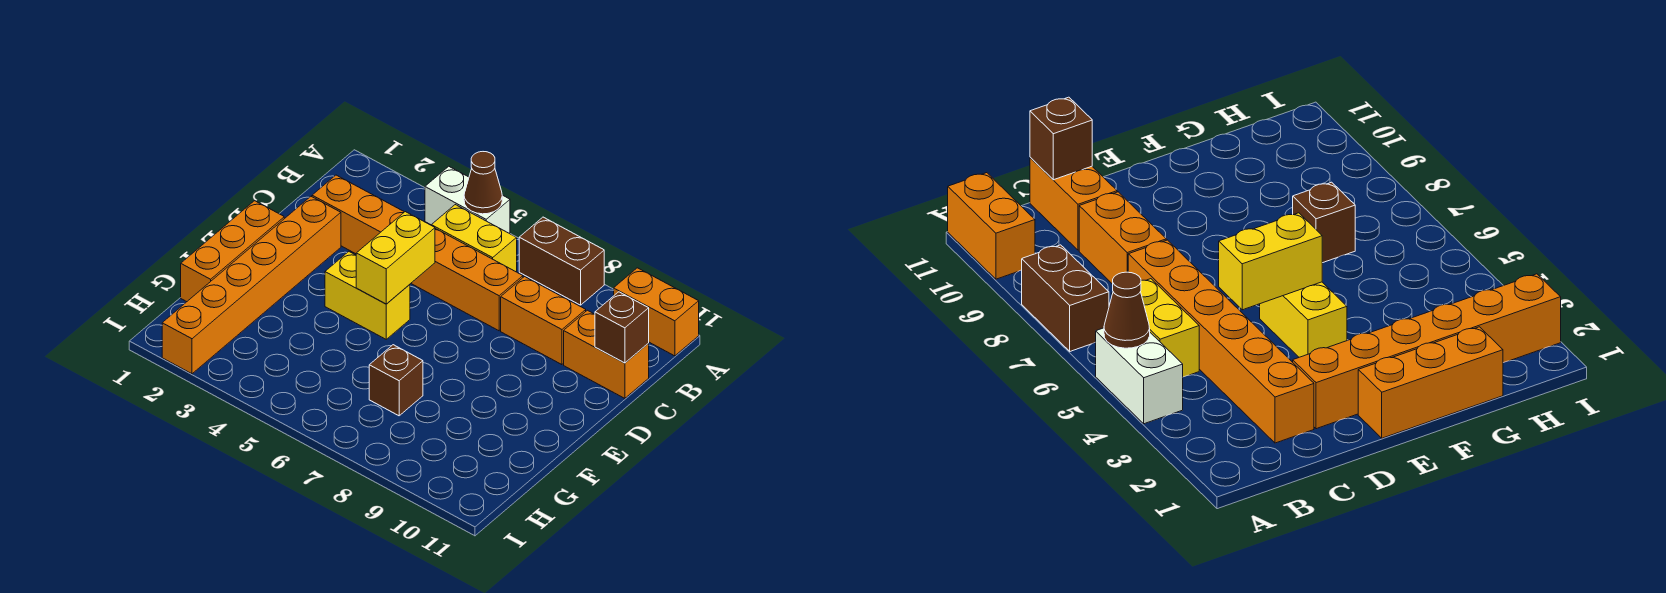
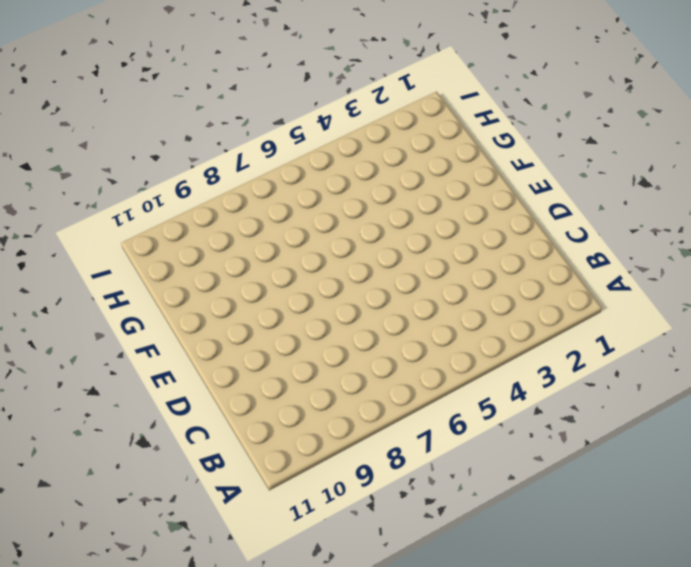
none -> white brick A4:A5 level 1
none -> brown brick A7:A8 level 1
none -> orange brick A10:A11 level 1

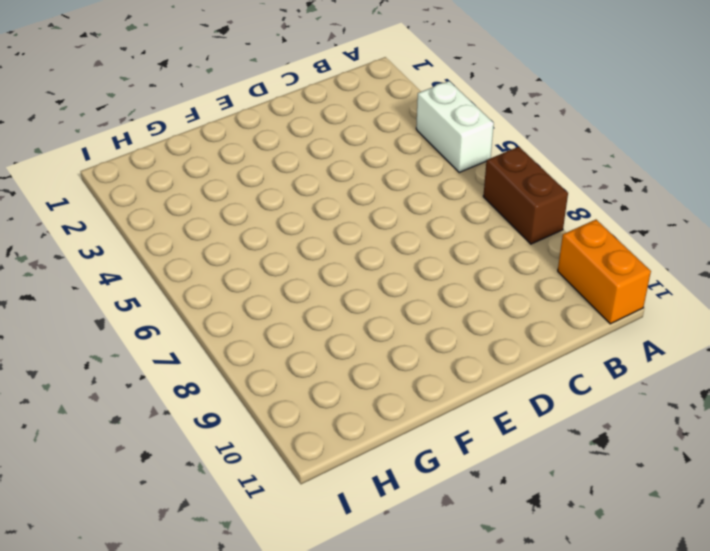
none -> yellow brick B5:B6 level 1
none -> orange brick C2:C7 level 1
none -> orange brick C8:C9 level 1

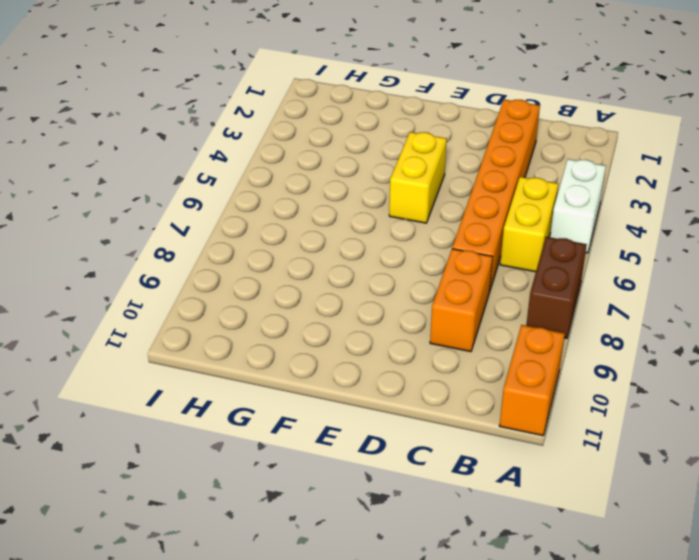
none -> orange brick C10:C11 level 1
none -> orange brick D2:I2 level 1
none -> orange brick E1:G1 level 1

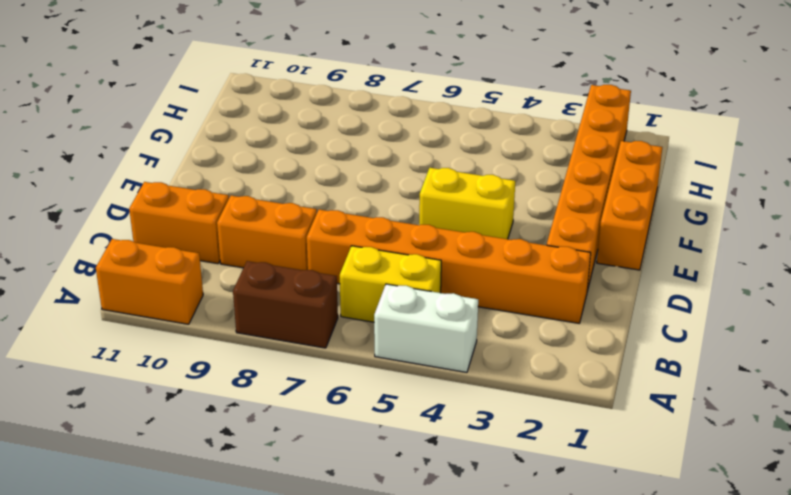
none -> brown brick G7 level 1
none -> brown cone A5 level 2
none -> brown brick C11 level 2

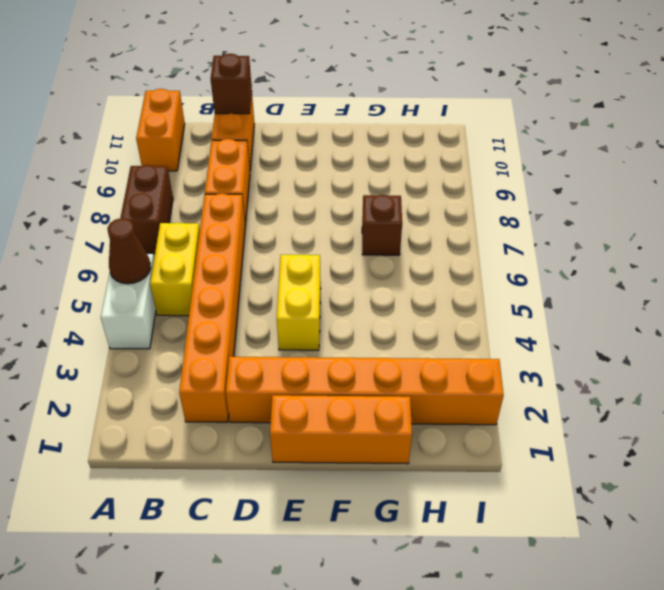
none -> yellow brick D5:E5 level 2

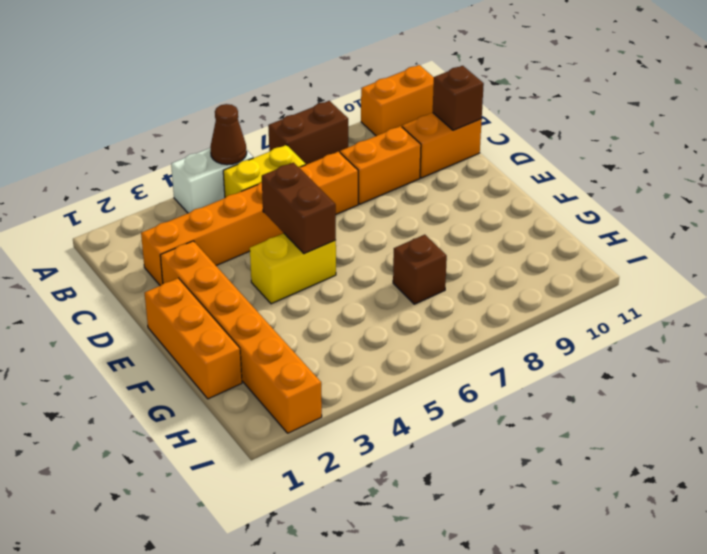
brown brick D5:E5 level 2 -> yellow brick D5:E5 level 2

